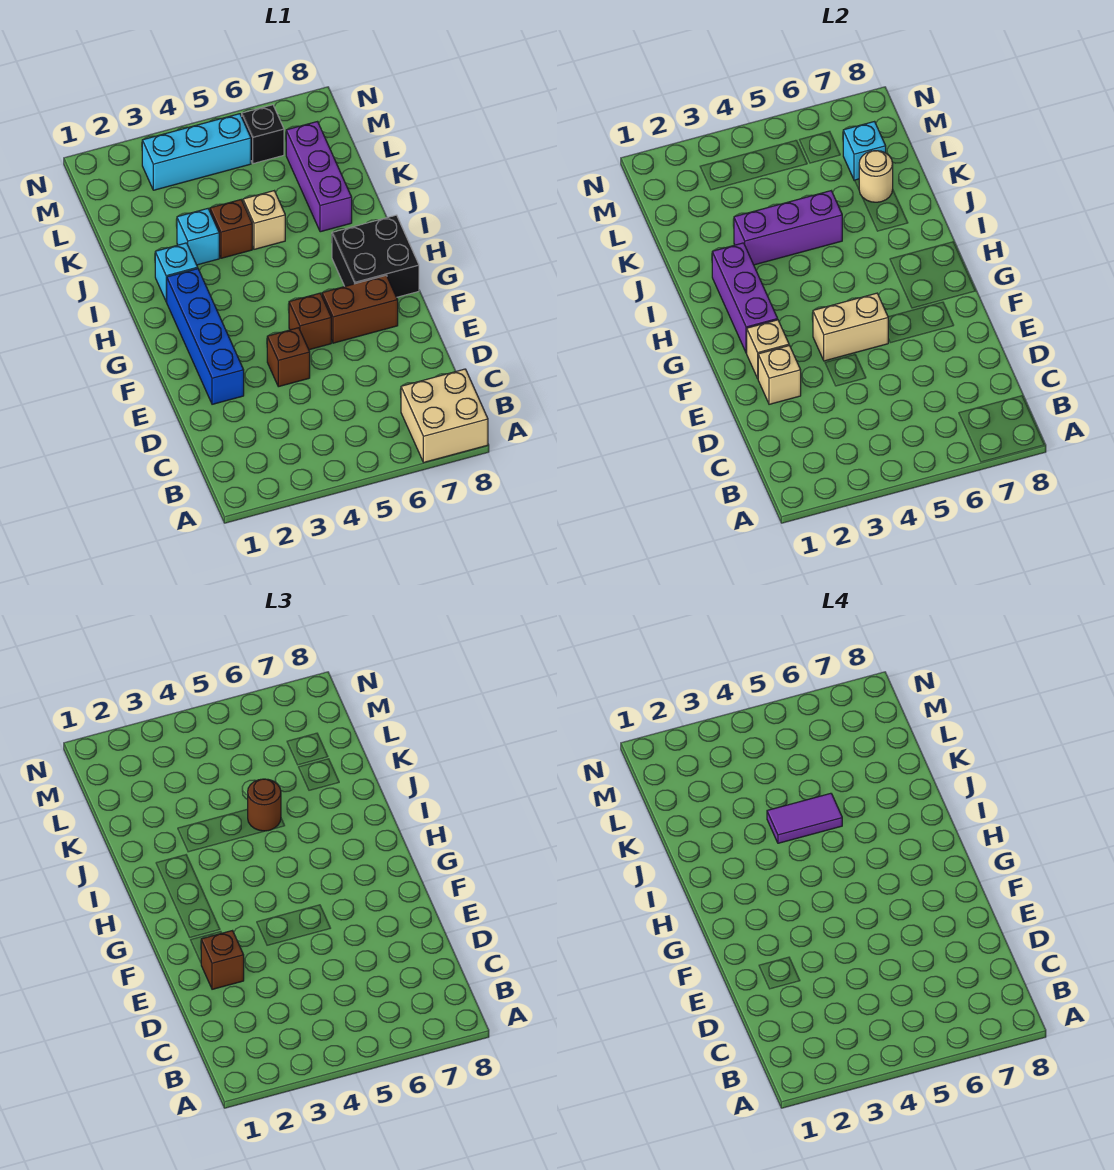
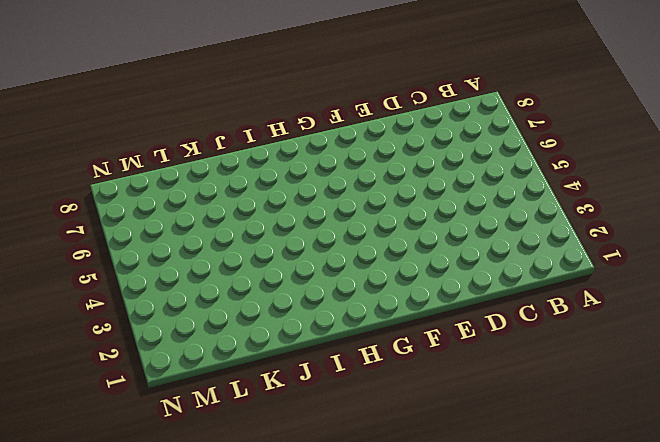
none -> tan brick A7:B8 level 1
none -> blue brick E2:H2 level 1
none -> brown brick E4 level 1

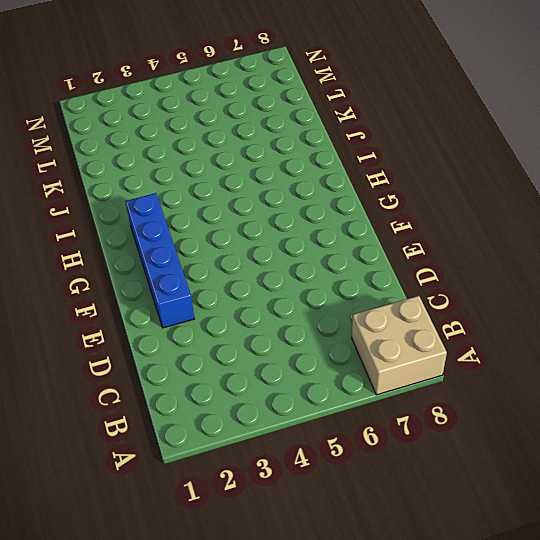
none -> brown brick E4 level 1
none -> brown brick F5 level 1
none -> brown brick F6:F7 level 1

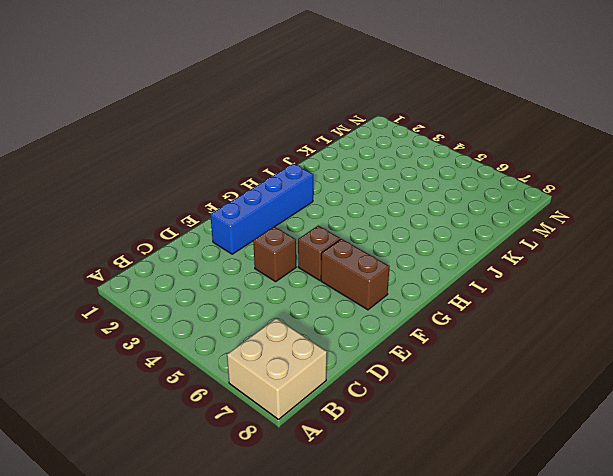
none -> black brick G7:H8 level 1
none -> cyan brick I2 level 1
none -> cyan brick J3 level 1

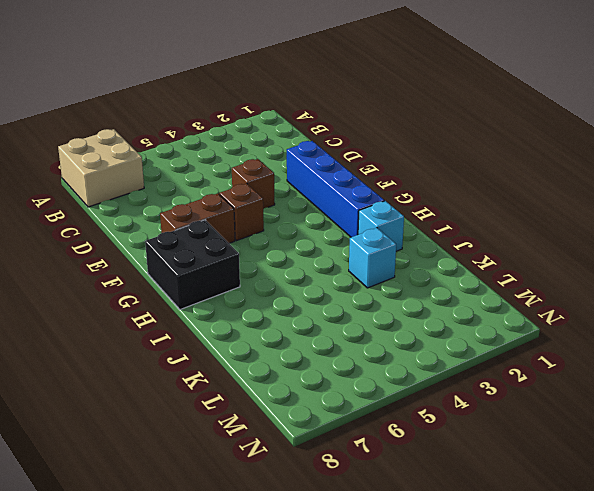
none -> brown brick J4 level 1
none -> tan brick J5 level 1
none -> purple brick J7:L7 level 1

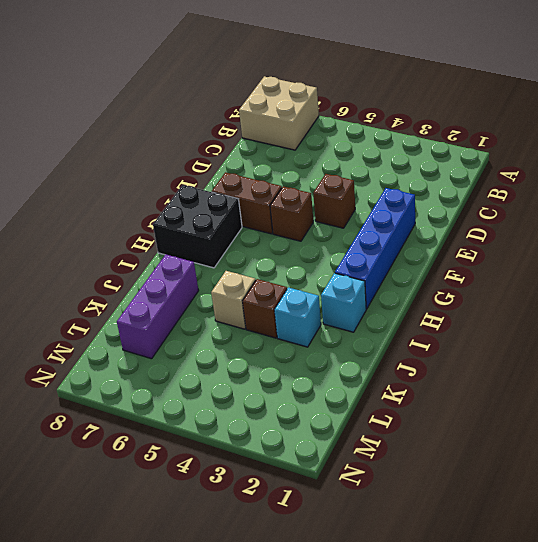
none -> cyan brick M3:M5 level 1
none -> black brick M6 level 1
none -> tan brick E2 level 2

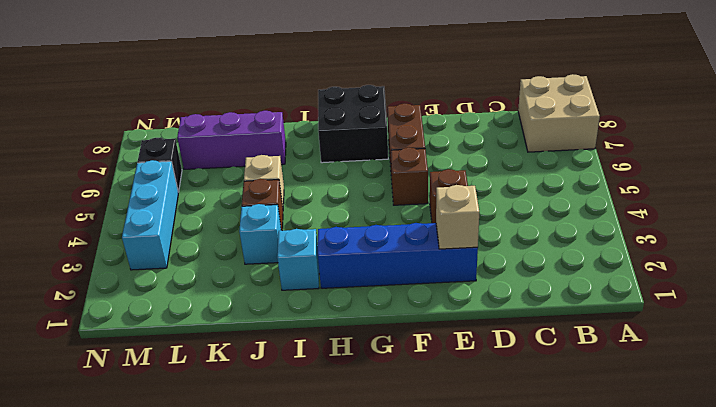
none -> tan brick F2 level 2
none -> tan brick F4:F5 level 2
none -> purple brick G2:I2 level 2

